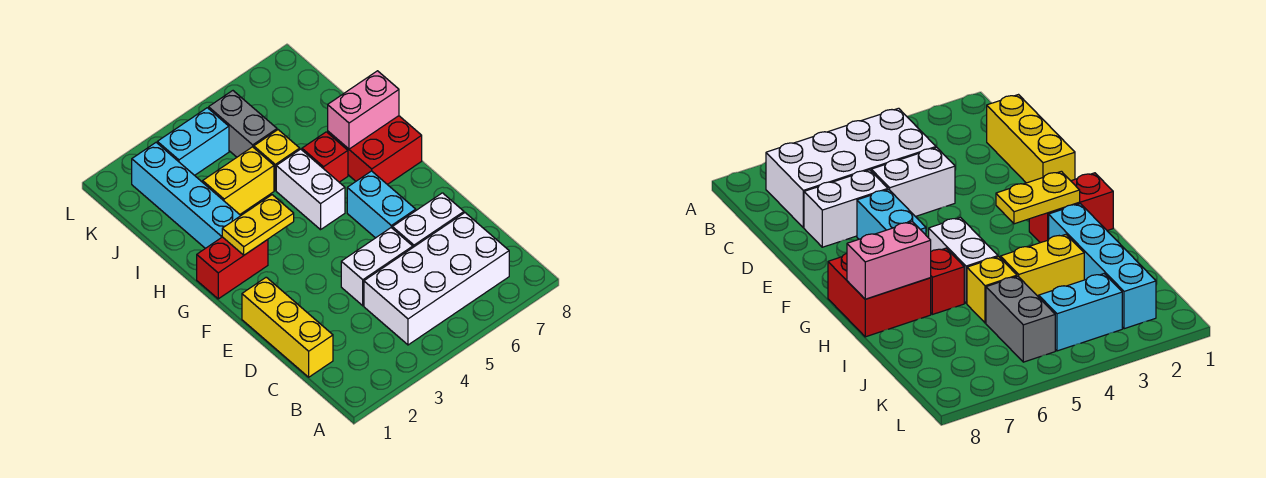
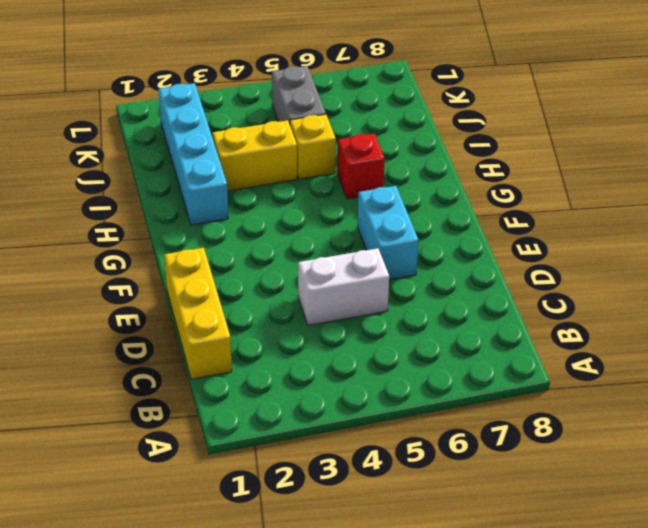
none -> white brick B4:C7 level 1
none -> white brick D6:D7 level 1
none -> red brick G1:G2 level 1

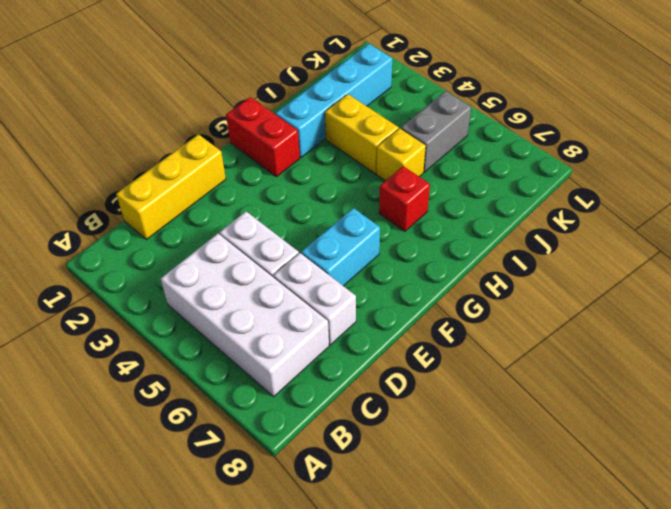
none -> white brick G5:H5 level 1
none -> red brick G7:H8 level 1
none -> cyan brick K3:K4 level 1

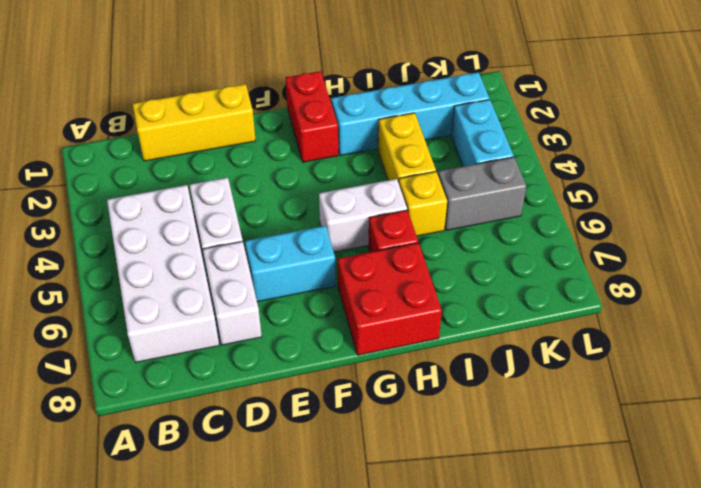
none -> yellow plate G2:G3 level 2
none -> pink brick H7:H8 level 2

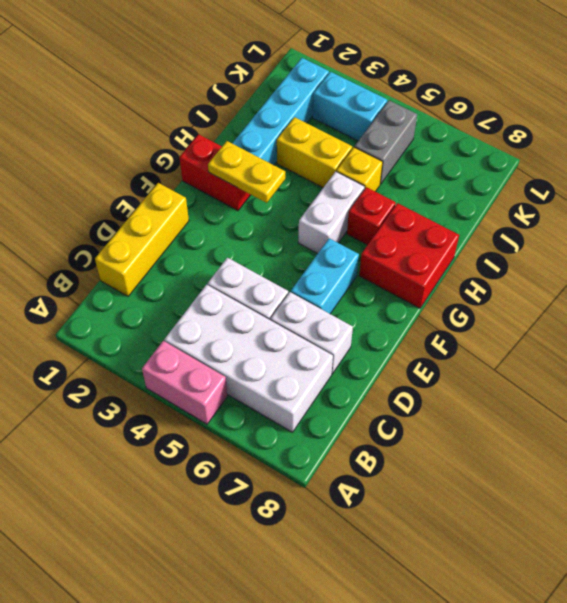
pink brick A4:A5 level 1 -> pink brick H7:H8 level 2

